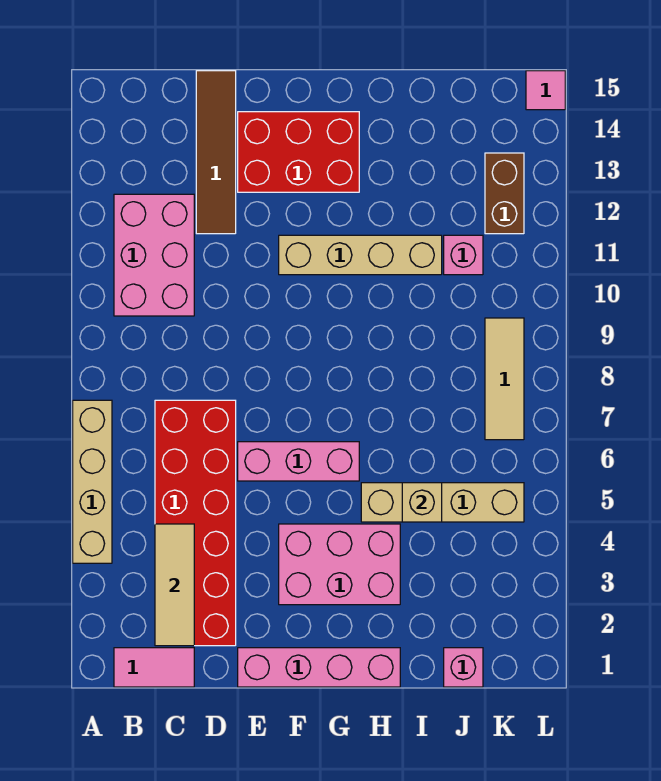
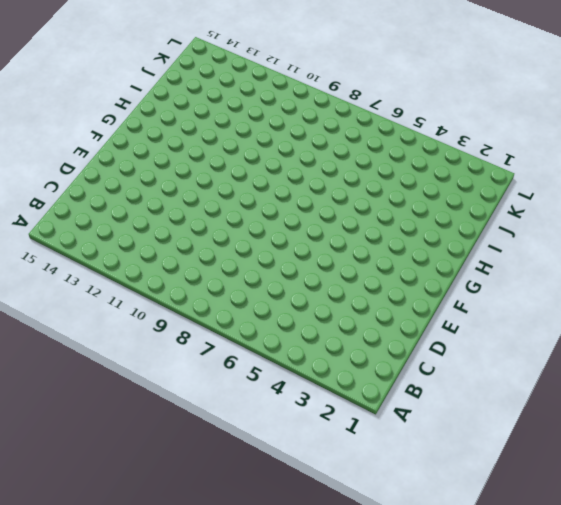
none -> tan brick A4:A7 level 1
none -> pink tile B1:C1 level 1
none -> pink brick B10:C12 level 1

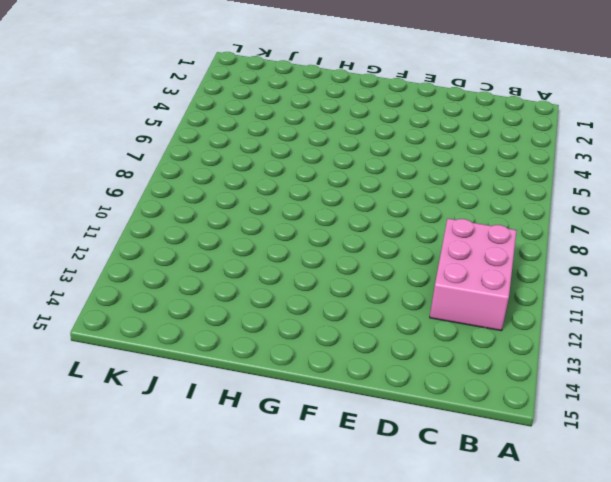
none -> tan brick A4:A7 level 1
none -> pink tile B1:C1 level 1
none -> red brick C2:D7 level 1

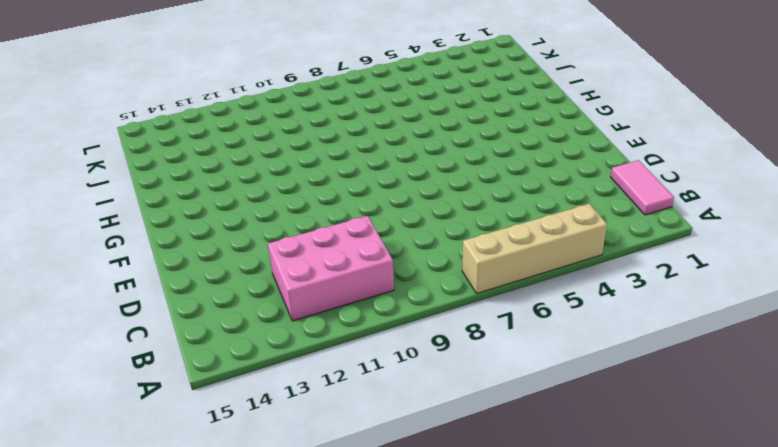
none -> red brick C2:D7 level 1
none -> brown tile D12:D15 level 1
none -> pink brick E1:H1 level 1

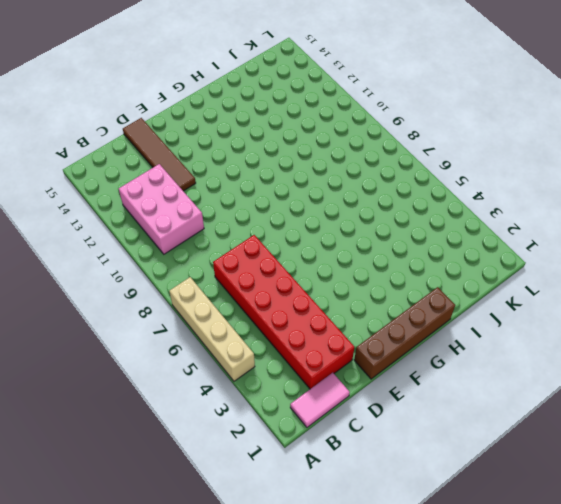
brown brick E1:H1 level 1 -> pink brick E1:H1 level 1
none -> pink brick E6:G6 level 1
none -> red brick E13:G14 level 1
none -> pink brick F3:H4 level 1

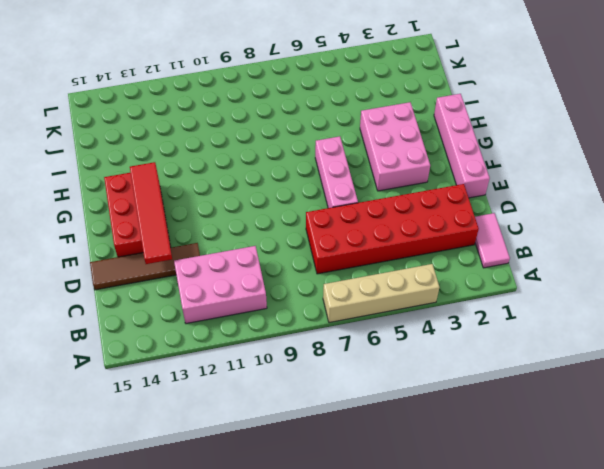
red tile D13:G13 level 2 -> none
none -> tan brick F11:I11 level 1
none -> tan brick H5:K5 level 1
none -> pink brick J1 level 1

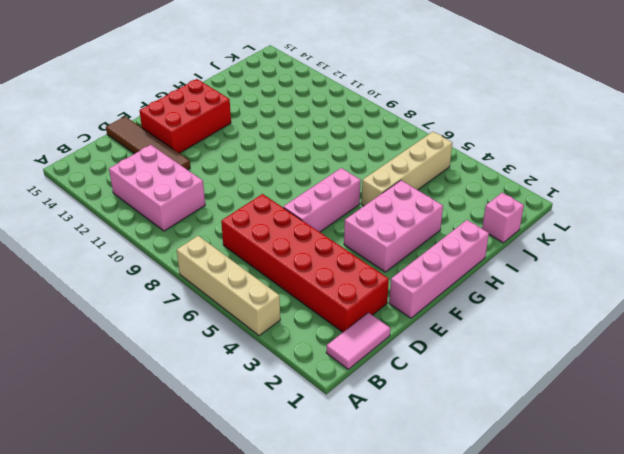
none -> tan brick F11:I11 level 1
none -> pink brick J11 level 1
none -> tan tile K7:K9 level 1

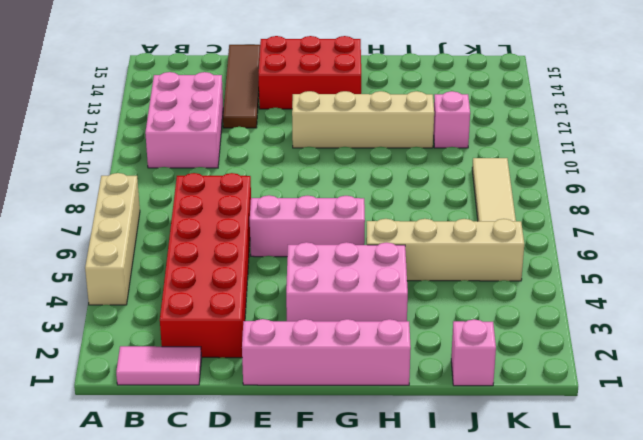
none -> brown brick K12:K13 level 1
none -> pink tile L15 level 1
none -> tan tile C2:C4 level 2

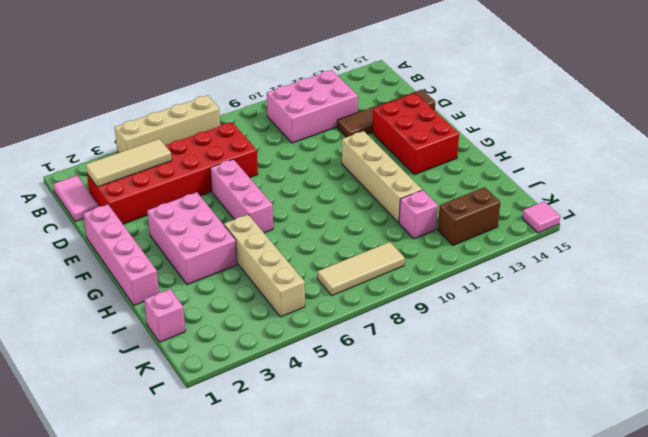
none -> tan brick I5 level 2

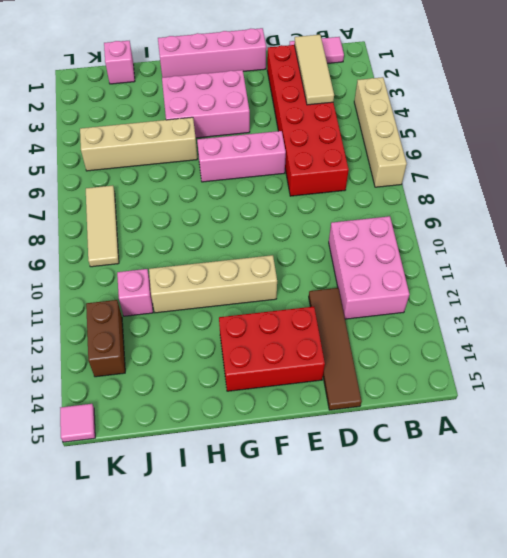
none -> tan brick I5 level 2

